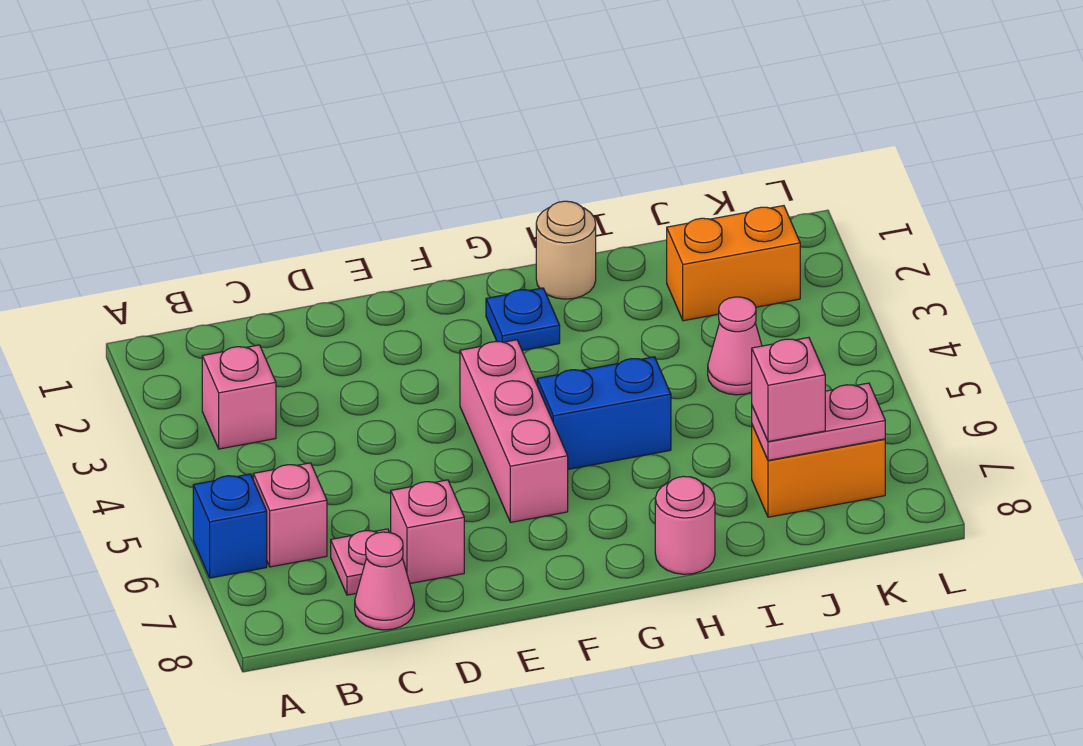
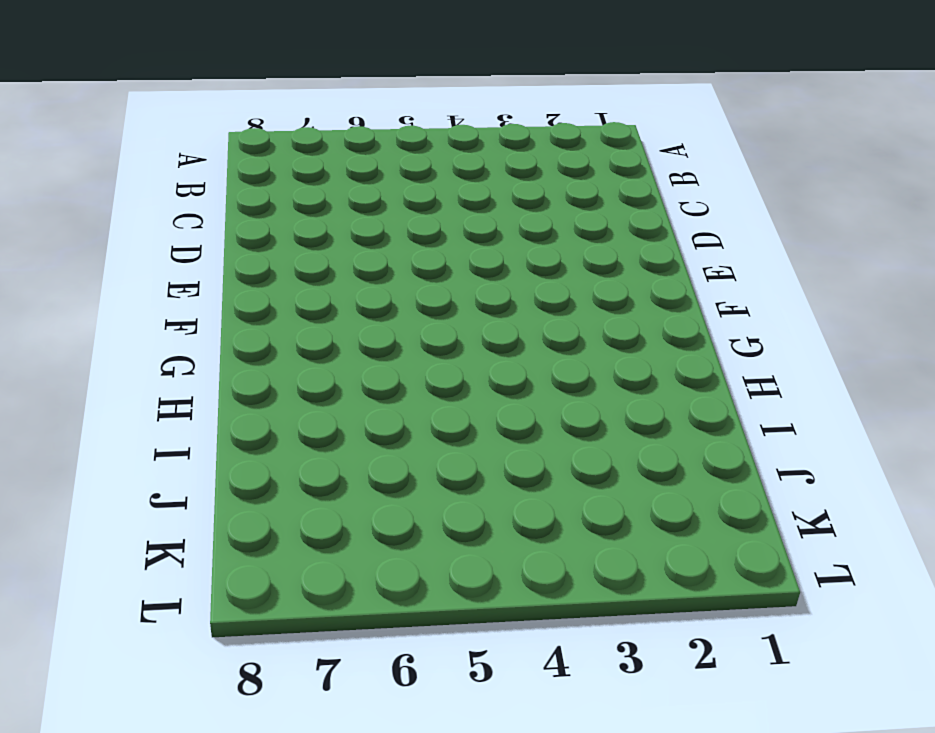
none -> blue brick A6 level 1
none -> pink brick B3 level 1
none -> pink brick B6 level 1

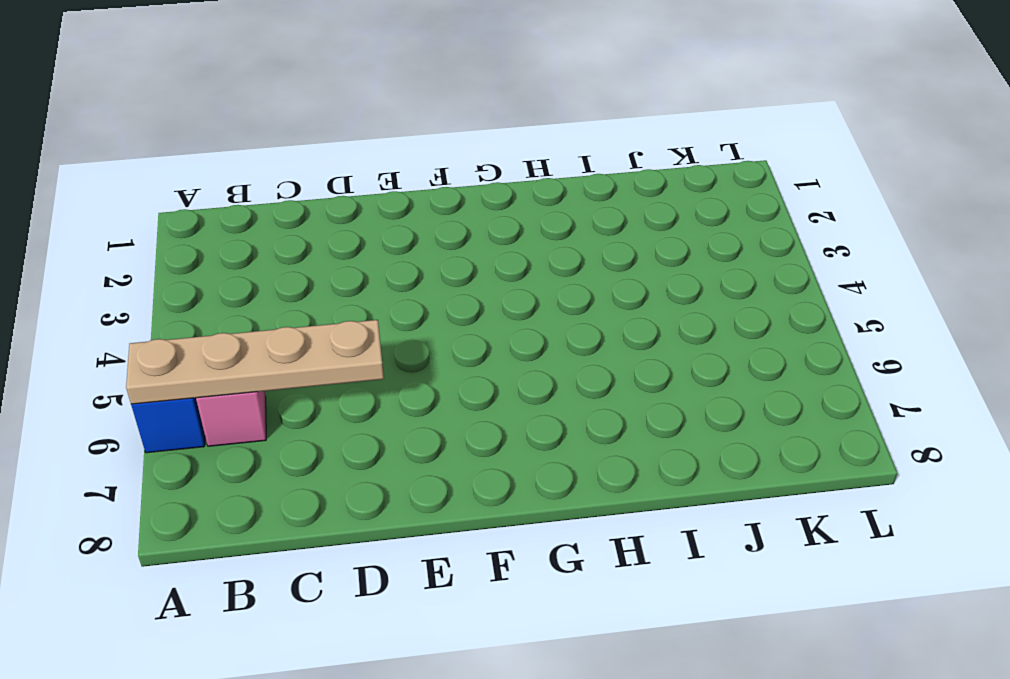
tan plate A6:D6 level 2 -> none
none -> pink brick B3 level 1
none -> pink plate C7 level 1
none -> pink cone C8 level 1

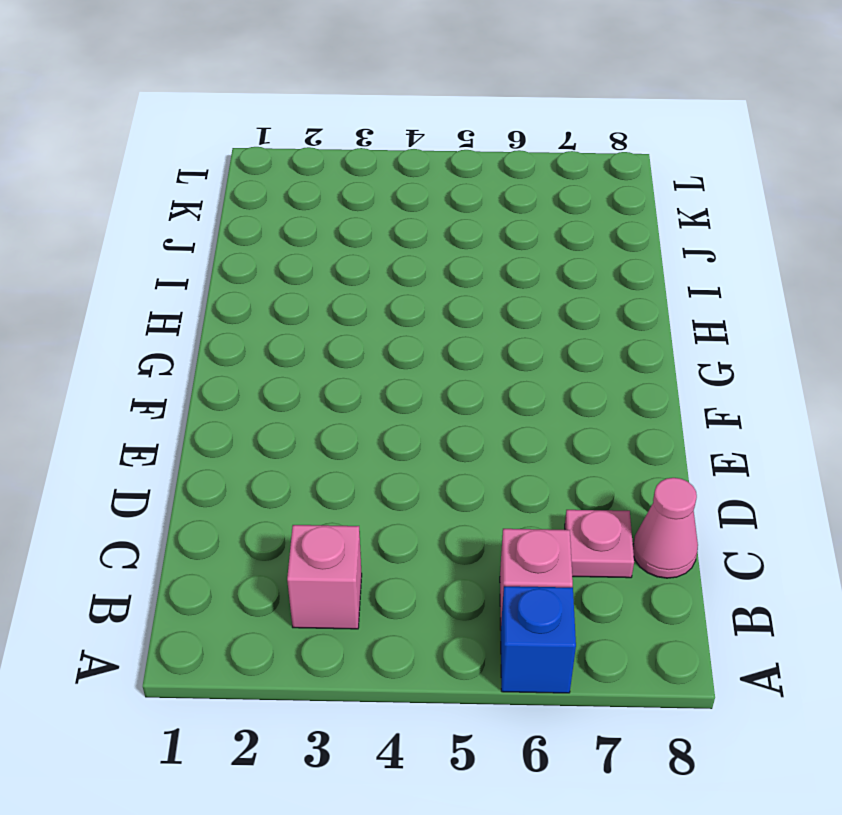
none -> pink brick D7 level 1
none -> pink brick F4:F6 level 1
none -> blue plate G2 level 1

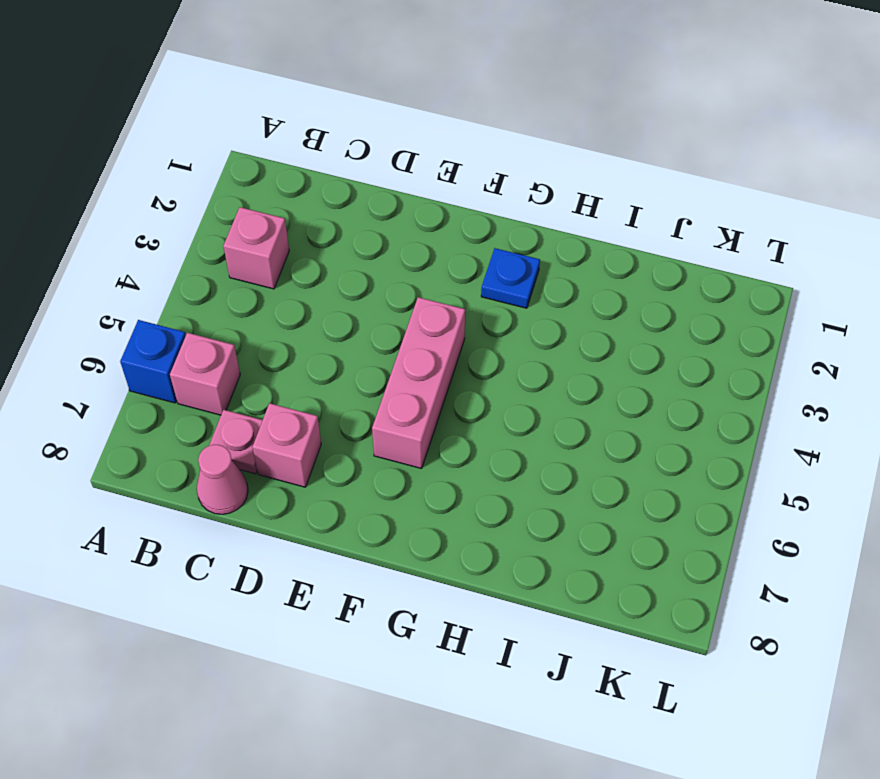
none -> blue brick G5:H5 level 1
none -> tan round brick H1 level 1
none -> pink round brick H8 level 1

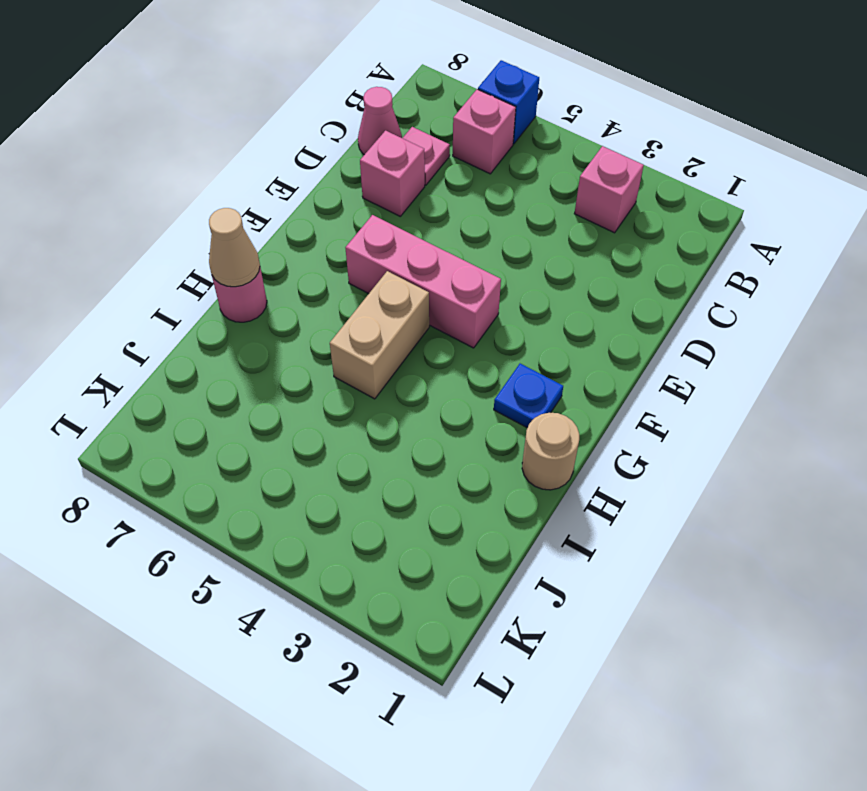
tan brick G5:H5 level 1 -> blue brick G5:H5 level 1
tan cone H8 level 2 -> none
none -> orange brick J2:K2 level 1
none -> pink cone J4 level 1
none -> orange brick J7:K7 level 1

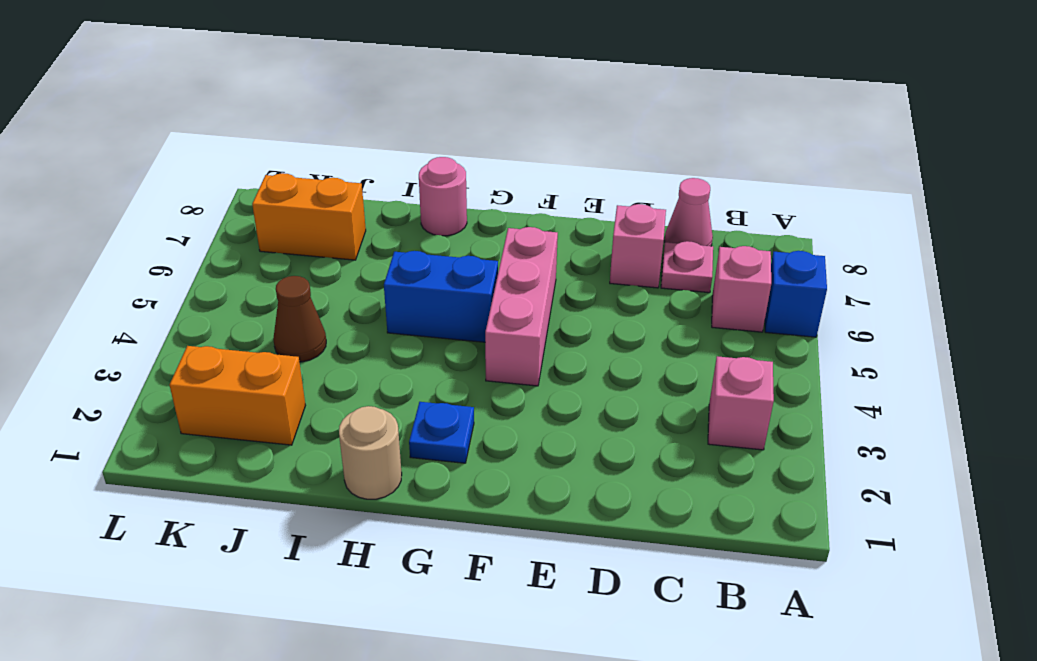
brown cone J4 level 1 -> pink cone J4 level 1
none -> pink plate J7:K7 level 2
none -> pink brick J7 level 3

